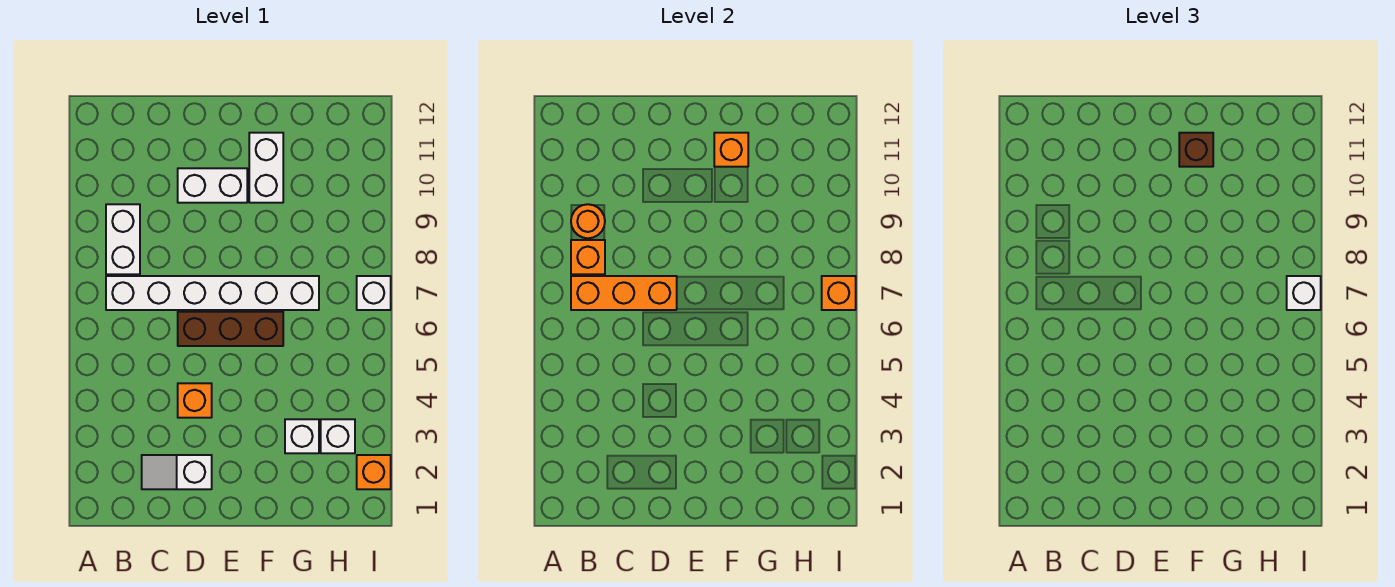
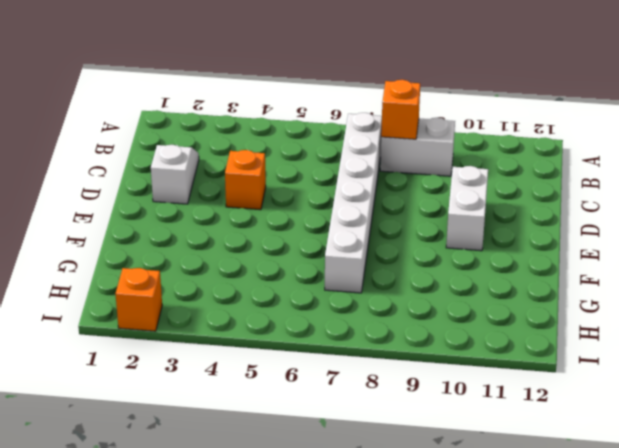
none -> brown brick D6:F6 level 1
none -> white brick F10:F11 level 1
none -> white brick G3 level 1

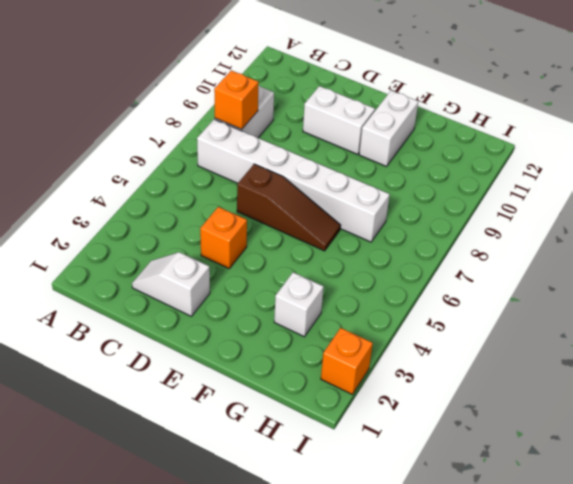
brown slope D6:F6 level 1 top D -> brown brick D6:F6 level 1
none -> white brick H3 level 1
none -> white brick I7 level 1
none -> orange brick B7:D7 level 2

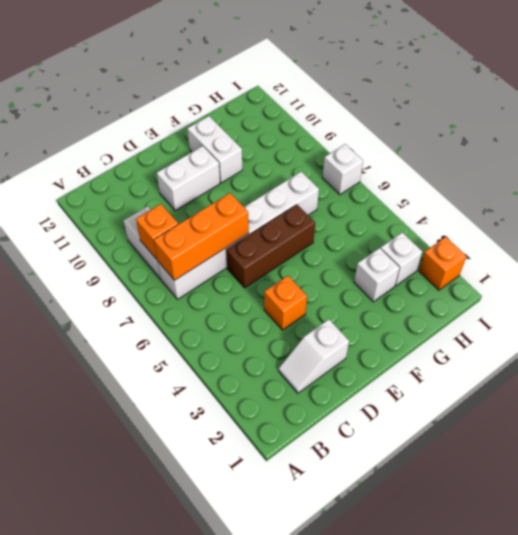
none -> orange round brick B9 level 2
none -> orange brick F11 level 2
none -> orange brick I7 level 2

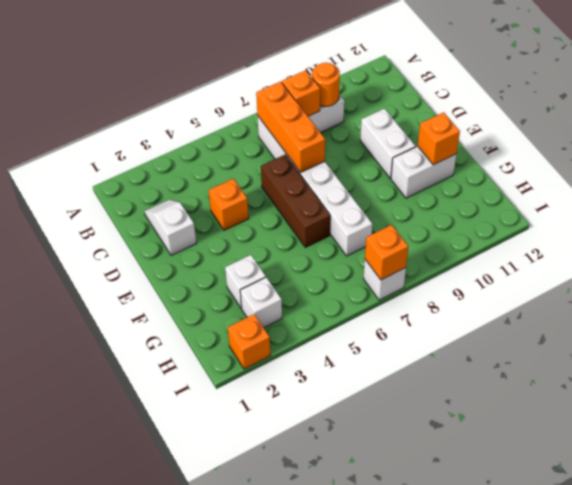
none -> brown brick F11 level 3
none -> white brick I7 level 3

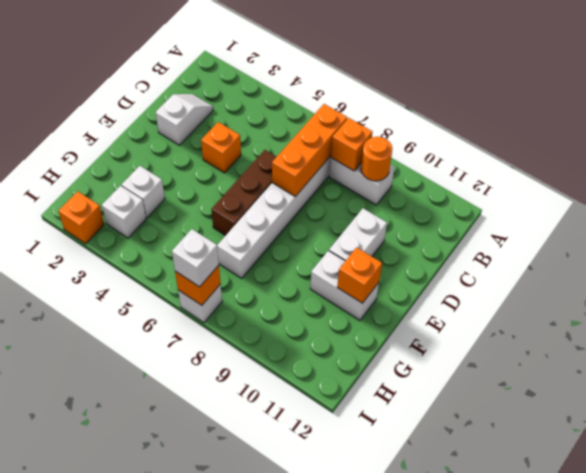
none -> brown brick F11 level 3

